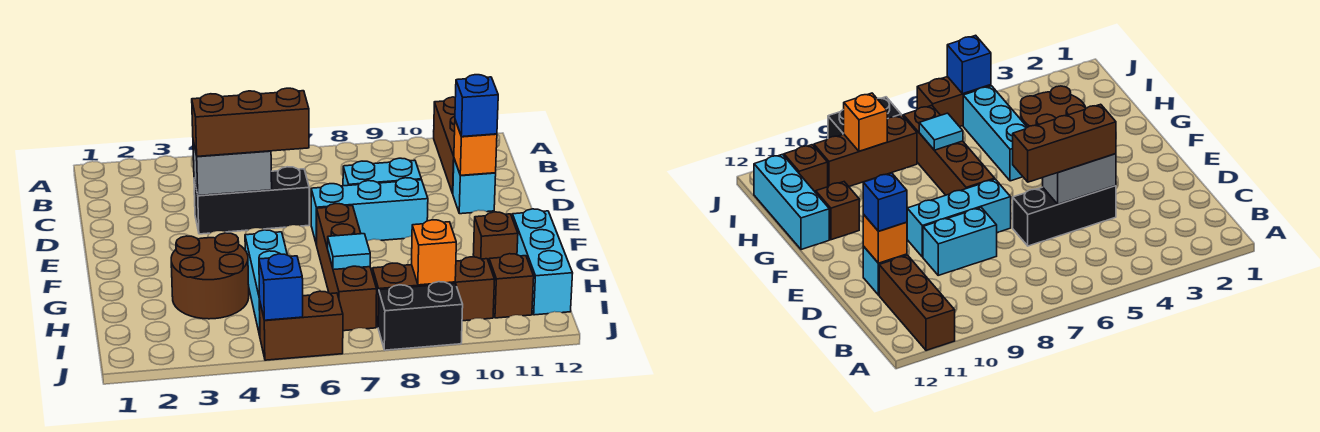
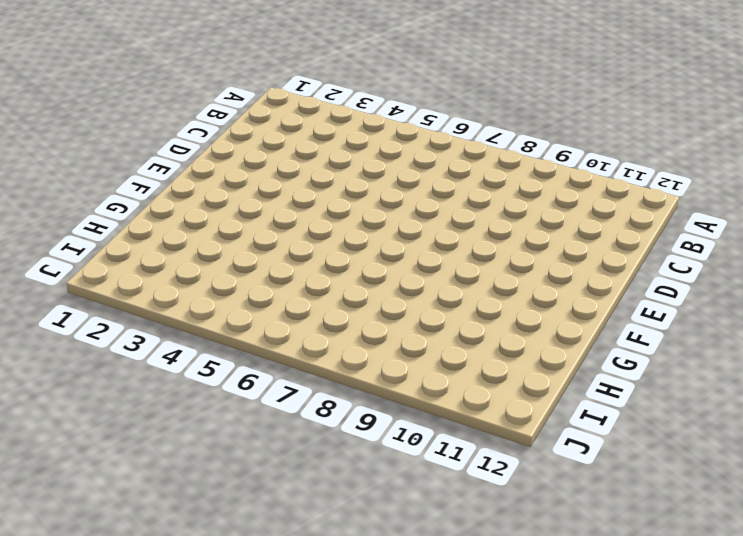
none -> brown brick A11:C11 level 1
none -> black brick D4:D6 level 1
none -> cyan brick D8:D9 level 1

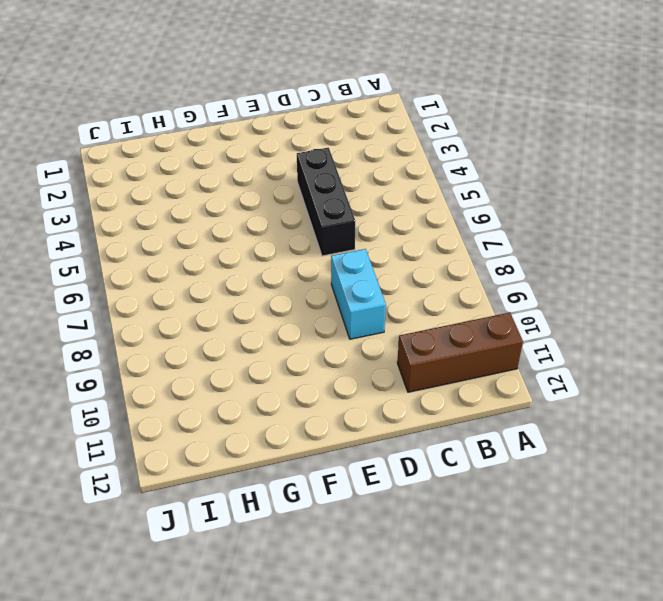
none -> cyan brick D11 level 1
none -> cyan brick E7:E9 level 1
none -> brown brick F7:I7 level 1

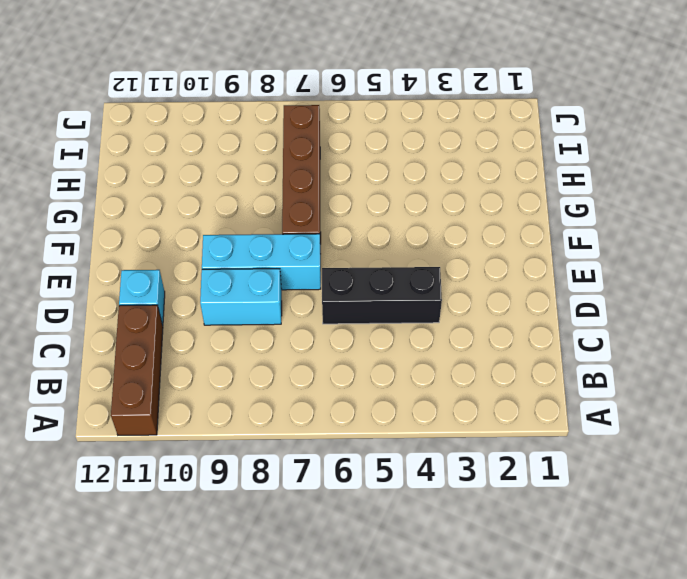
none -> brown round brick G3:H4 level 1
none -> cyan brick G5:I5 level 1
none -> brown brick G11 level 1

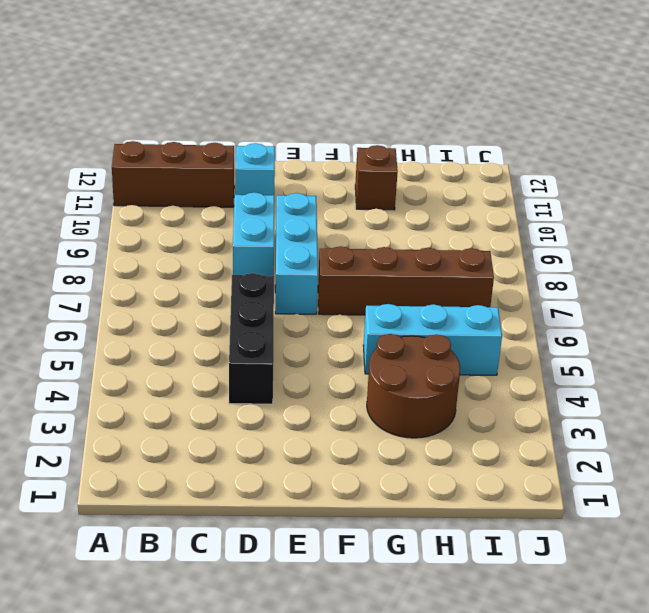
none -> cyan brick G12:I12 level 1
none -> brown brick I8:I10 level 1
none -> brown brick I11 level 1

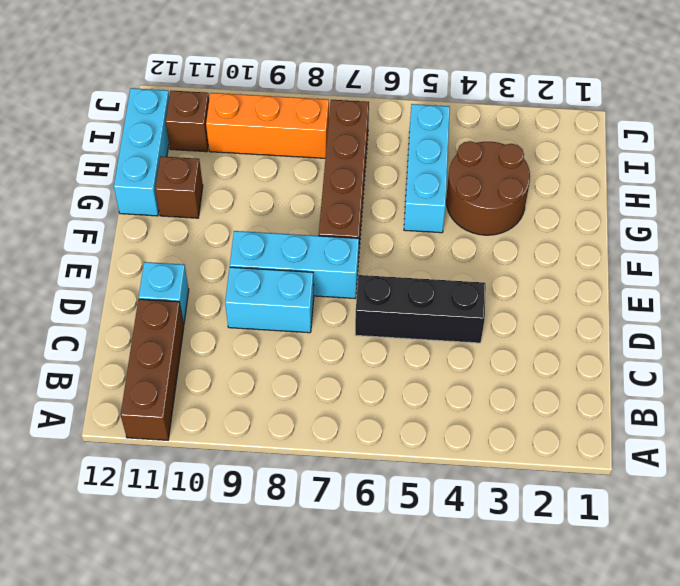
orange brick I8:I10 level 1 -> brown brick I8:I10 level 1
none -> brown brick J5:J6 level 1
none -> black brick J8:J9 level 1
none -> grey brick D4:D5 level 2

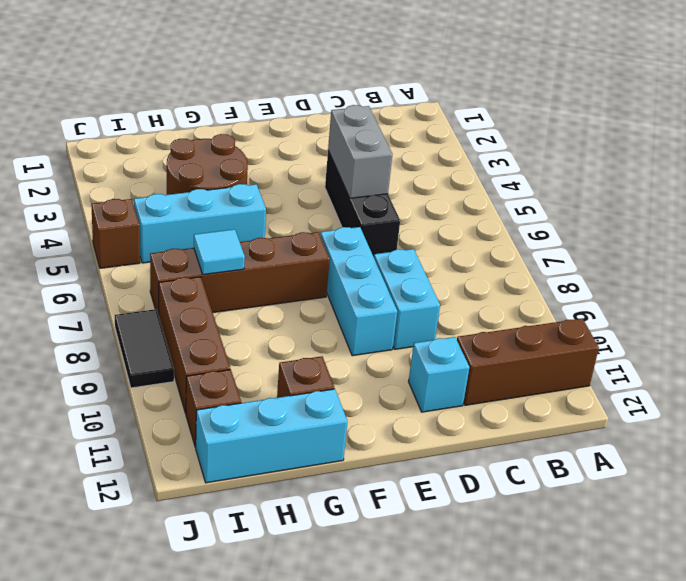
brown brick J5 level 1 -> brown brick J5:J6 level 1
black tile J8:J9 level 1 -> black brick J8:J9 level 1
none -> orange brick D11 level 2
none -> orange brick I9 level 2
none -> blue brick J5 level 2

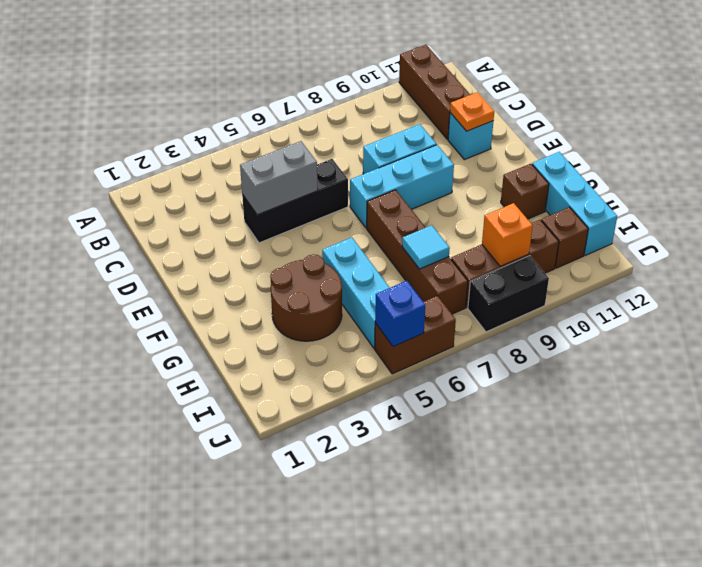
orange plate D11 level 2 -> orange brick D11 level 2
none -> brown brick D4:D6 level 3
none -> blue brick D11 level 3

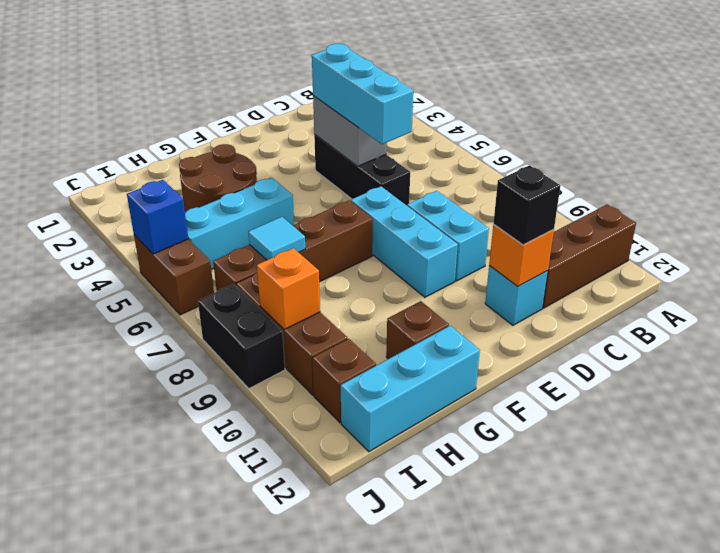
cyan brick D4:D6 level 3 -> brown brick D4:D6 level 3
black brick D11 level 3 -> blue brick D11 level 3

